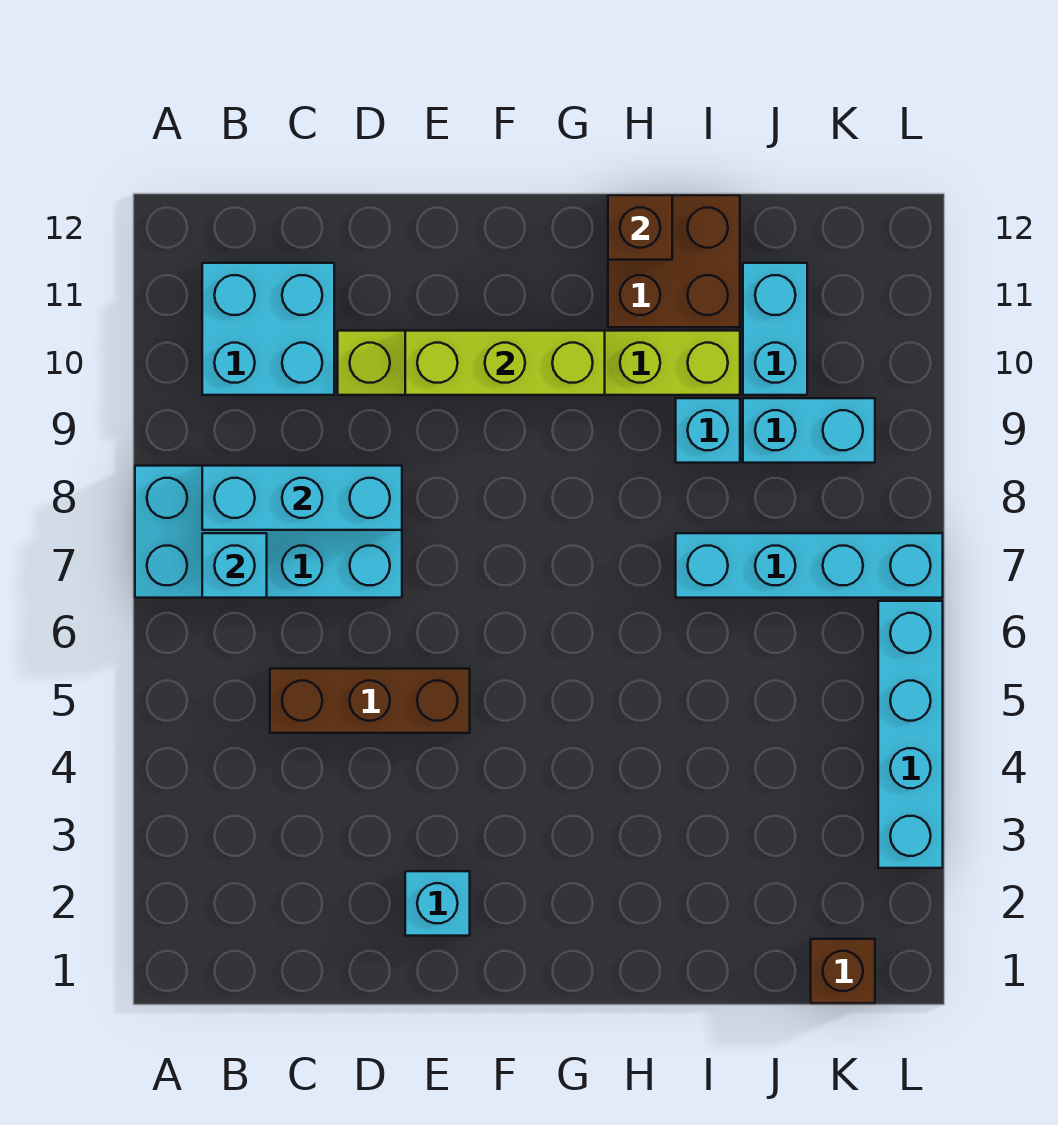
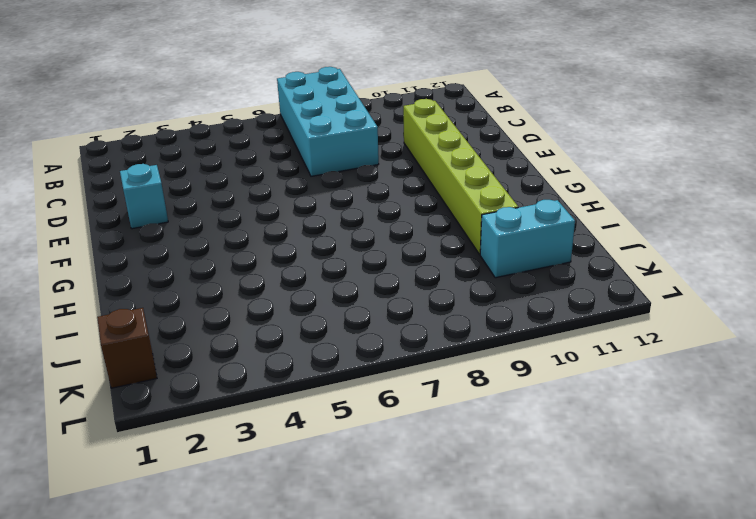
none -> cyan brick B10:C11 level 1
none -> brown brick C5:E5 level 1
none -> brown brick H11:I12 level 1

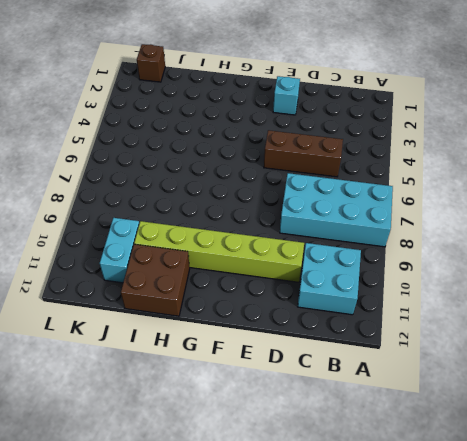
none -> cyan brick I7:L7 level 1
none -> cyan brick I9 level 1
none -> cyan brick J9:K9 level 1

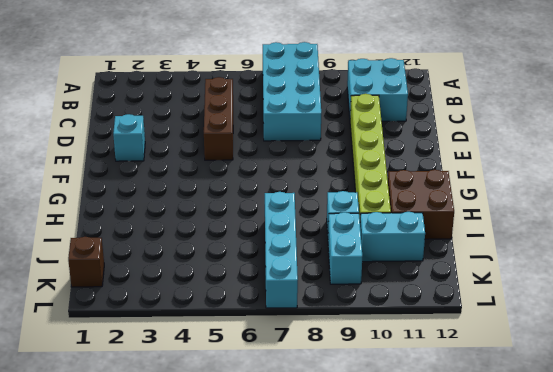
none -> cyan brick L3:L6 level 1
none -> cyan brick B7 level 2
none -> cyan brick B8:D8 level 2

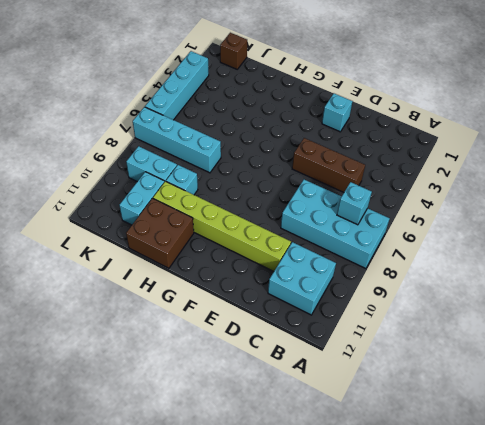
none -> cyan brick B8:D8 level 2
none -> lime brick E10:G10 level 2
none -> brown brick H12 level 2

